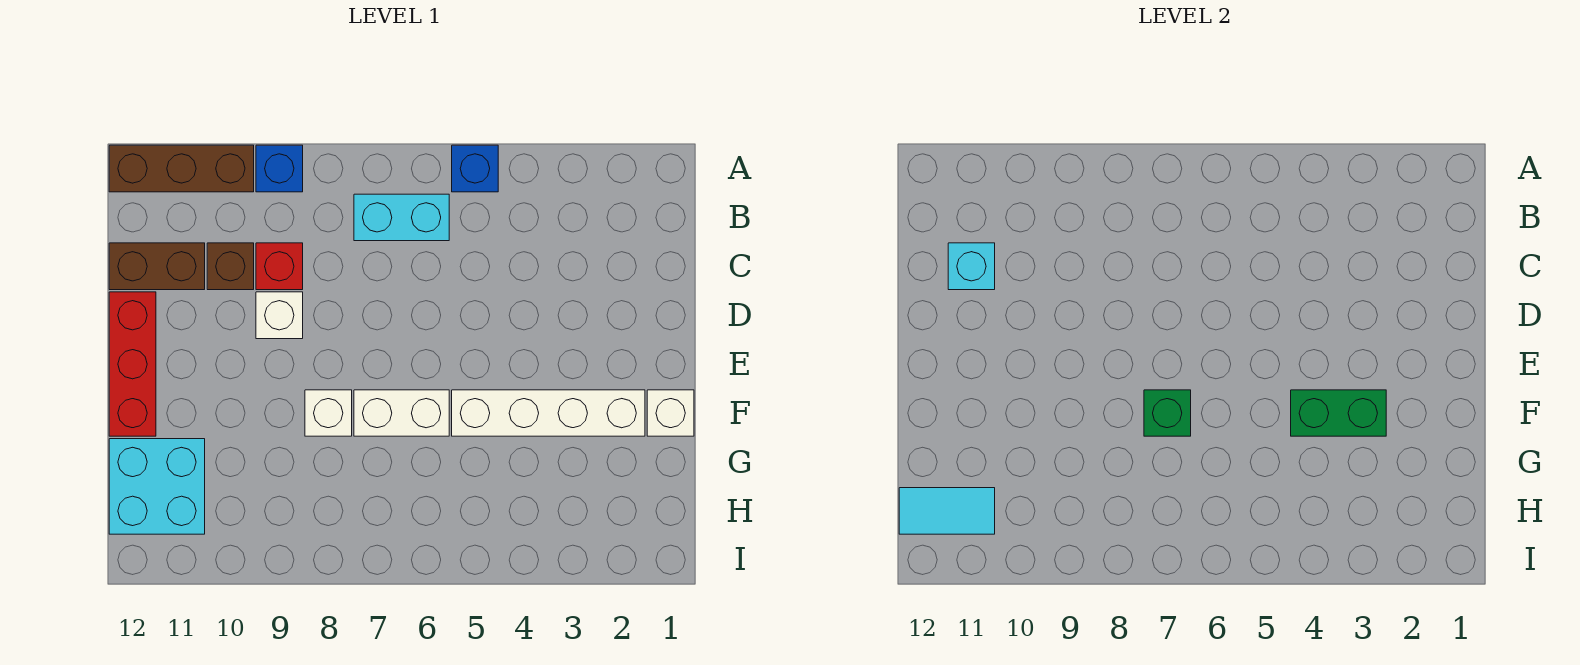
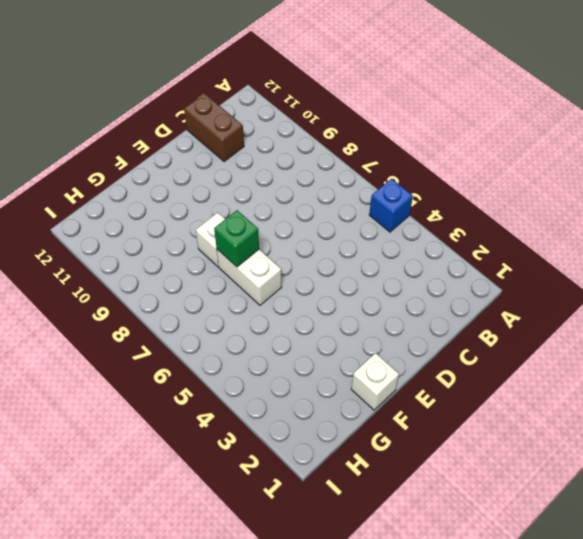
none -> blue brick A9 level 1
none -> brown brick A10:A12 level 1
none -> cyan brick B6:B7 level 1

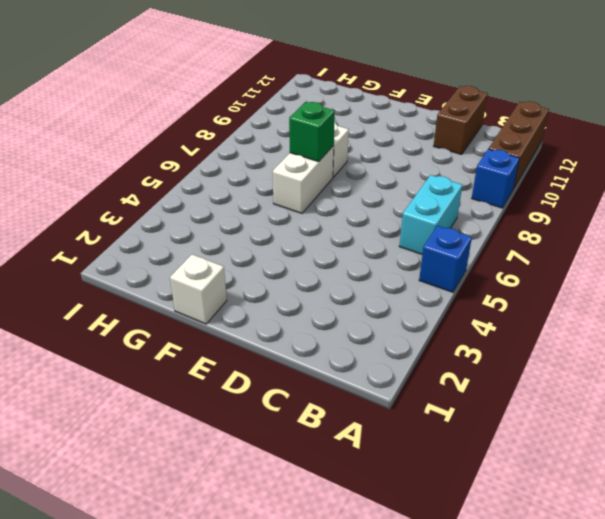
none -> red brick C9 level 1
none -> brown brick C10 level 1
none -> white brick D9 level 1

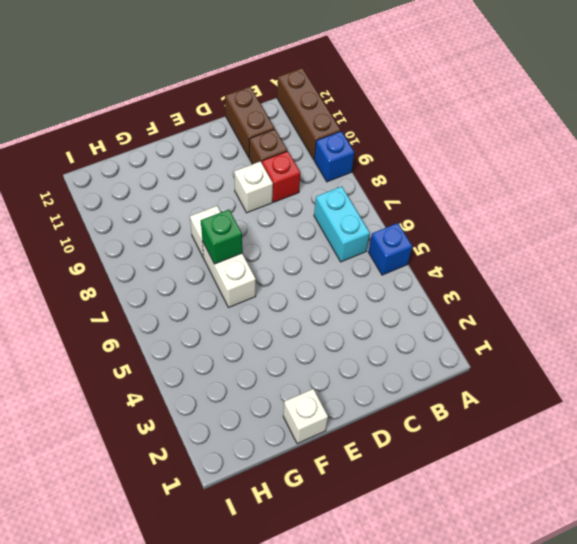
none -> red brick D12:F12 level 1
none -> white brick F2:F5 level 1
none -> cyan brick G11:H12 level 1

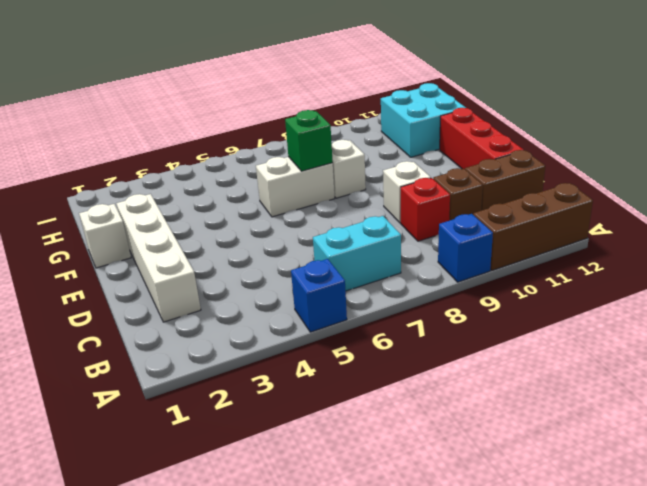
white brick C2:F2 level 1 -> white brick F2:F5 level 1
none -> cyan brick C11 level 2
none -> green brick F3:F4 level 2
none -> cyan tile H11:H12 level 2

